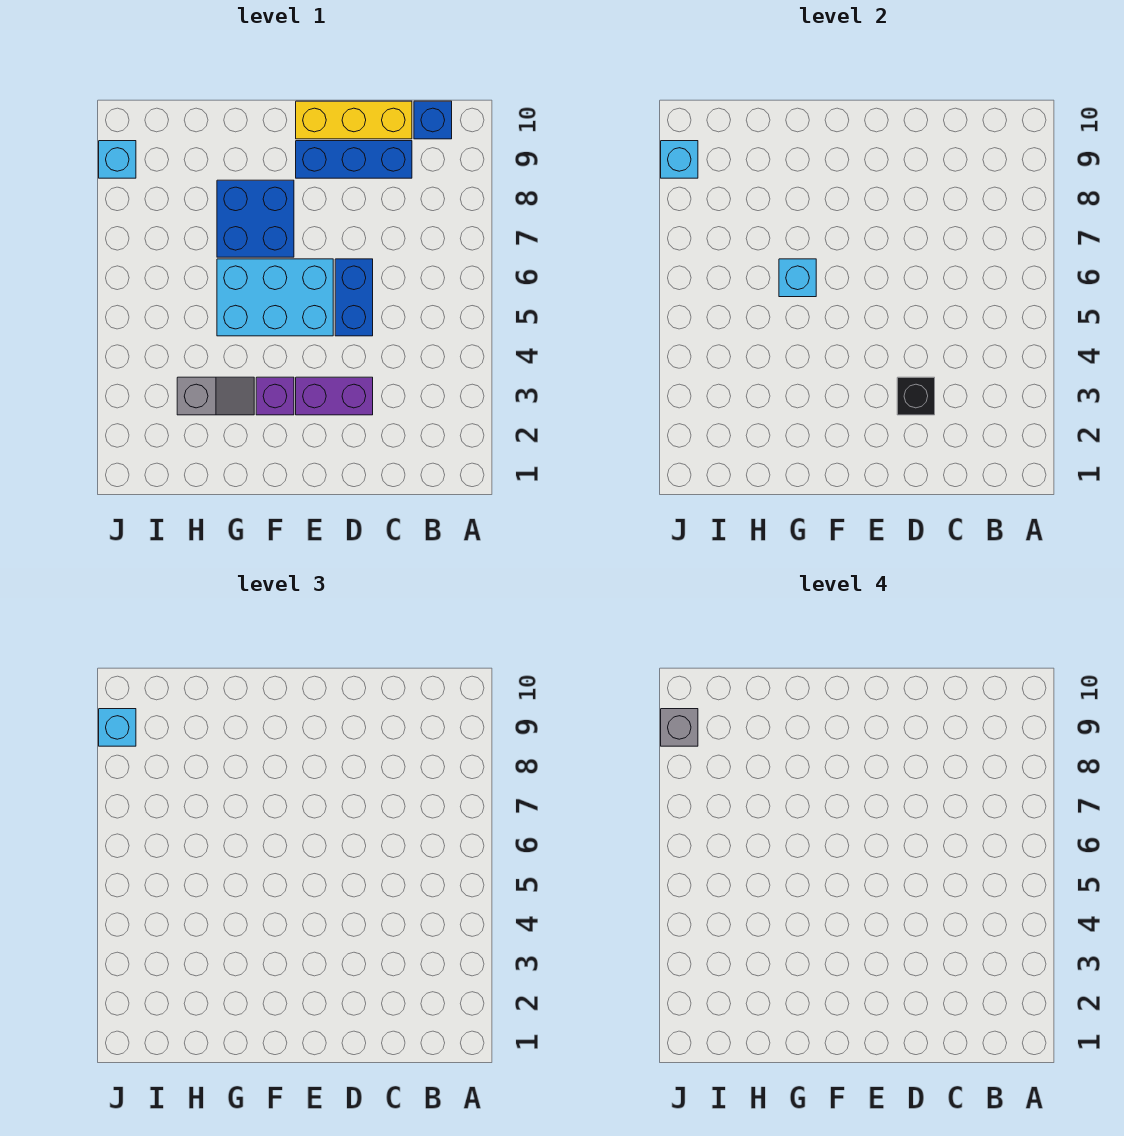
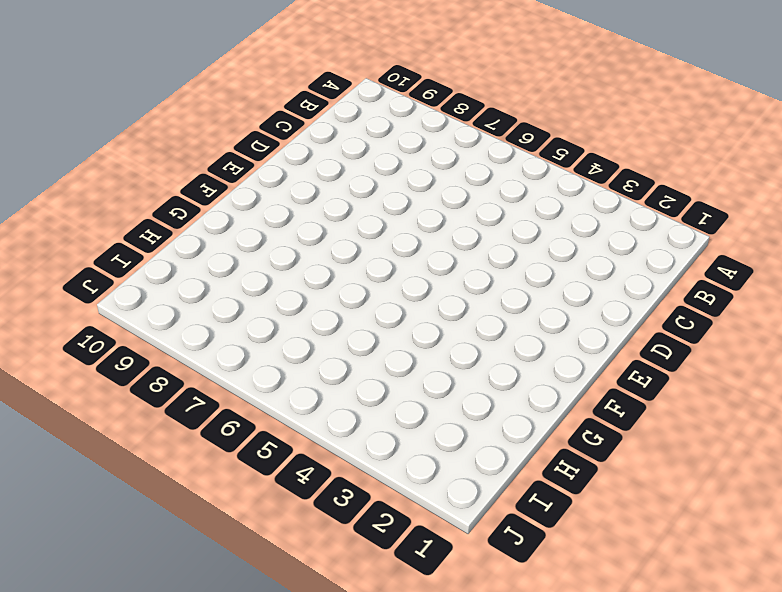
none -> blue brick B10 level 1
none -> blue brick C9:E9 level 1
none -> yellow brick C10:E10 level 1

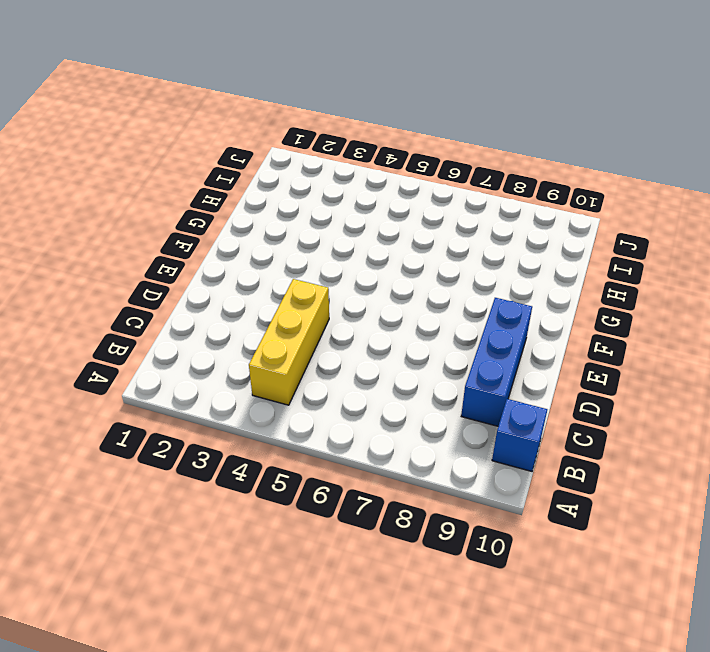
yellow brick B4:D4 level 1 -> yellow brick C10:E10 level 1
none -> purple brick D3:E3 level 1
none -> blue brick D5:D6 level 1
none -> cyan brick E5:G6 level 1

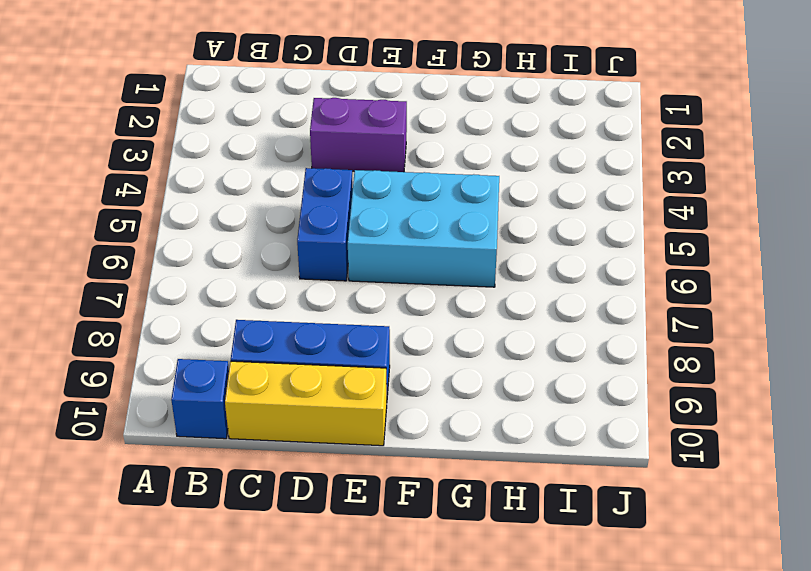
none -> purple brick F3 level 1
none -> blue brick F7:G8 level 1
none -> grey slope G3:H3 level 1 top H

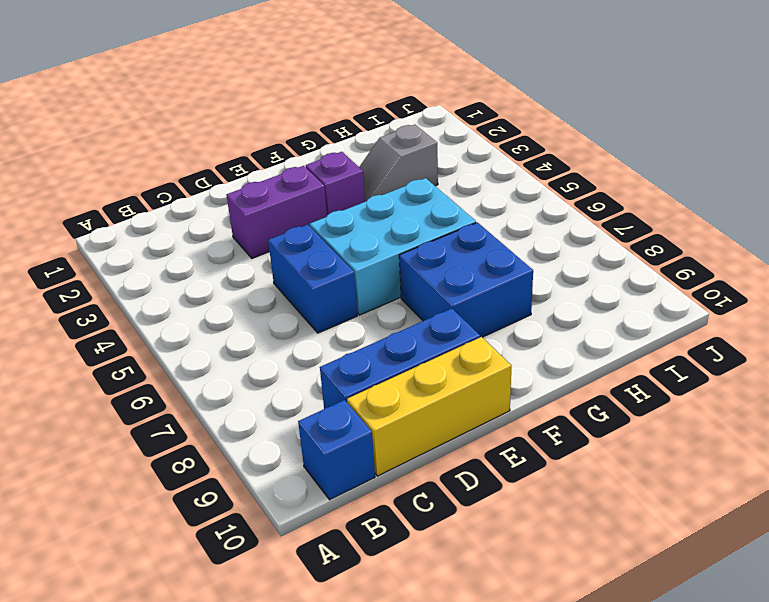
none -> cyan brick J9 level 1
none -> black brick D3 level 2
none -> cyan brick G6 level 2

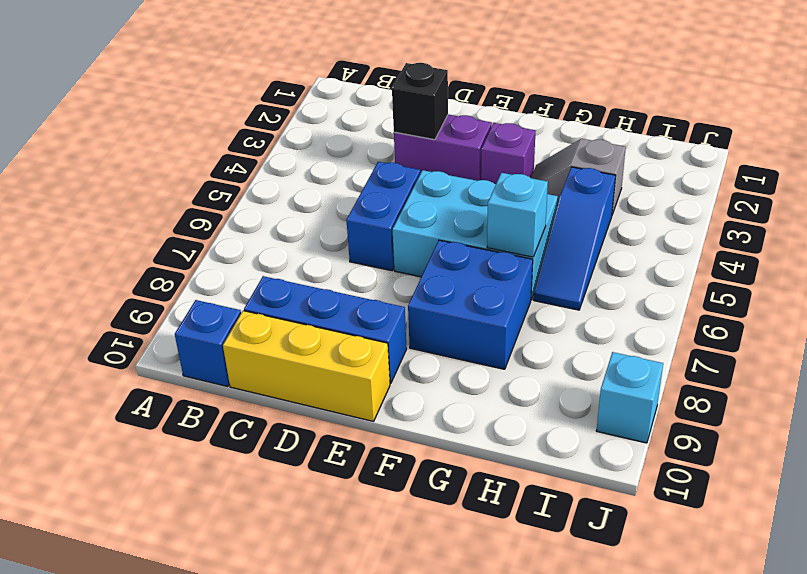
blue slope H4:H6 level 1 top 4 -> none
none -> cyan brick J9 level 2
none -> cyan brick J9 level 3
none -> grey brick J9 level 4

